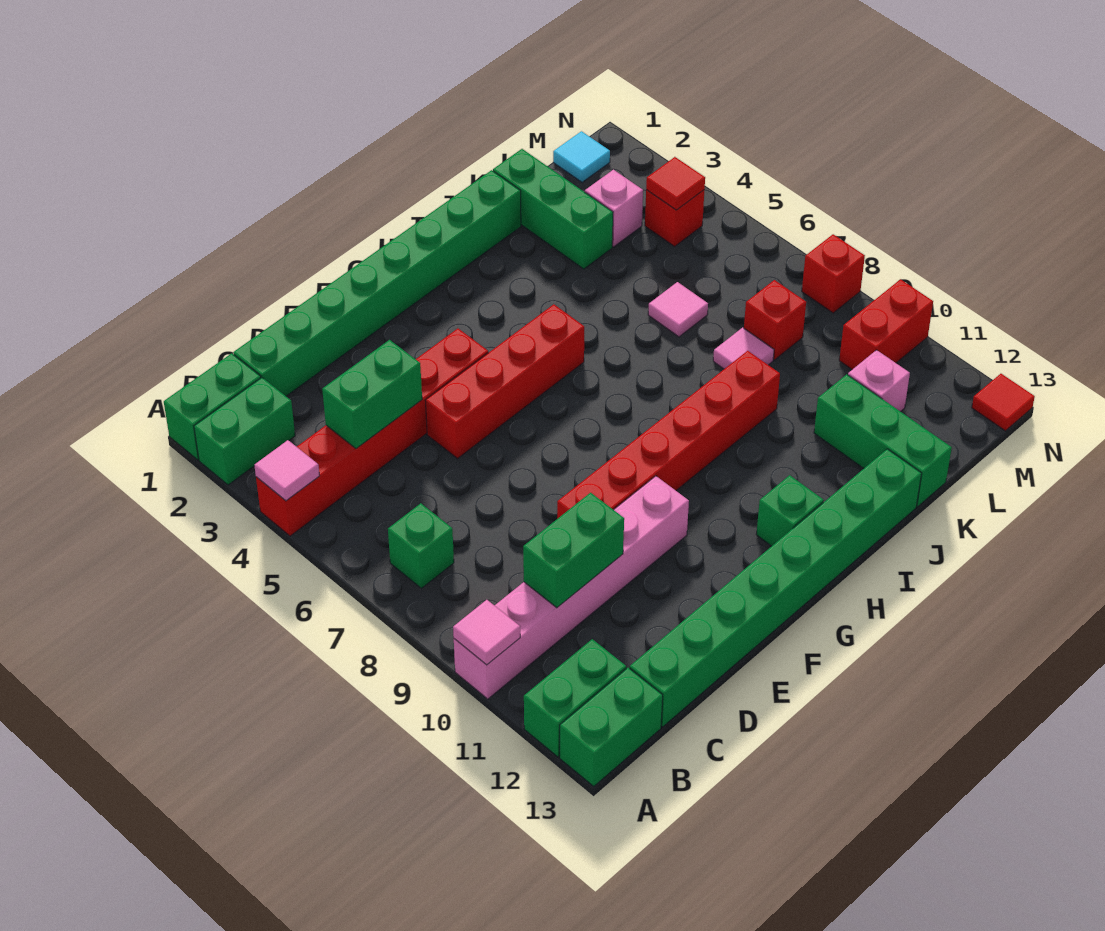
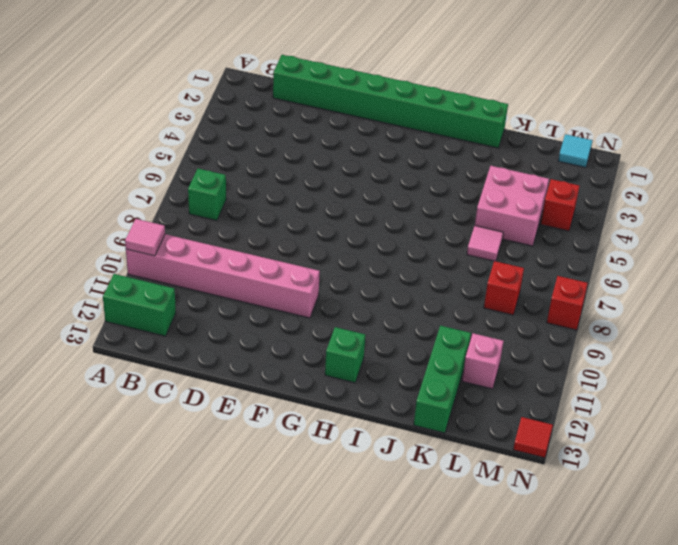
pink brick K4:L5 level 1 -> none
none -> green brick A1:B1 level 1
none -> green brick A2:B2 level 1
none -> red brick A4:F4 level 1

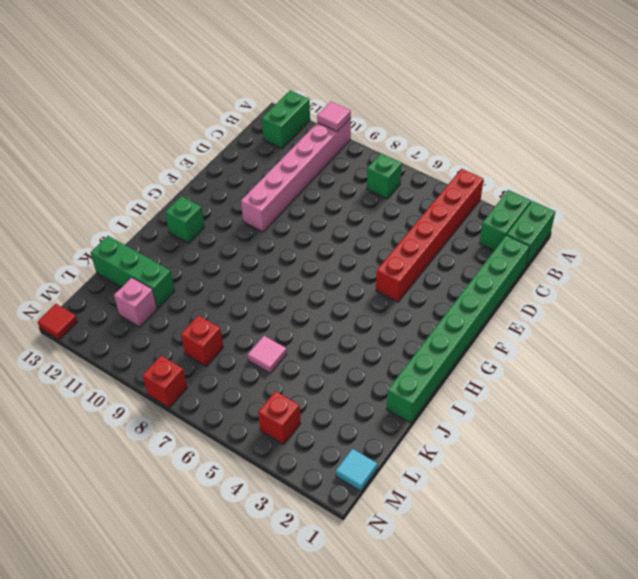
none -> green brick A13:B13 level 1
none -> green brick C13:J13 level 1
none -> red brick E5:H5 level 1

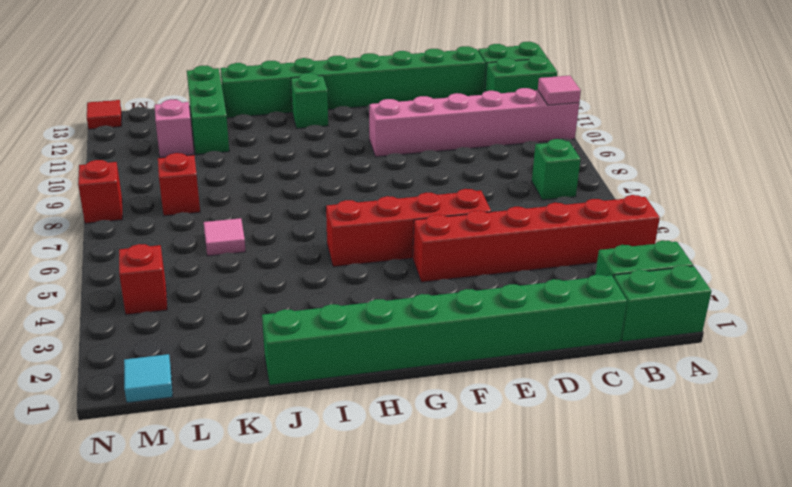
none -> red brick E9:J9 level 1
none -> green brick K1:K3 level 1
none -> pink tile K8 level 1

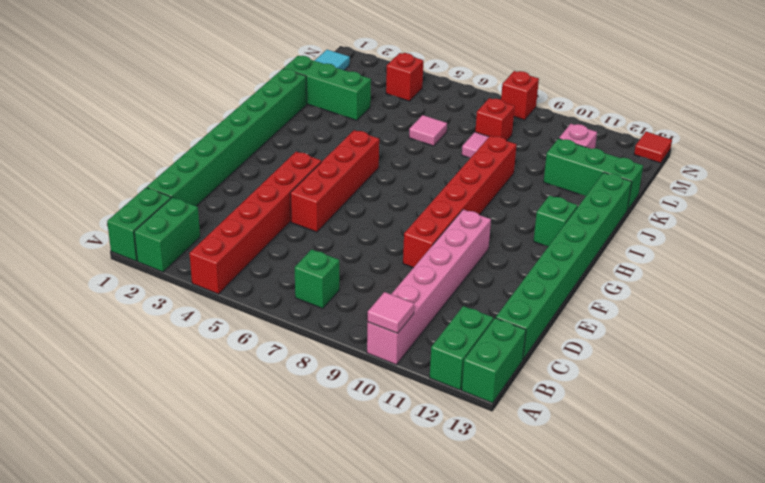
none -> pink brick L3 level 1
none -> red brick M10:N10 level 1
none -> pink tile A4 level 2

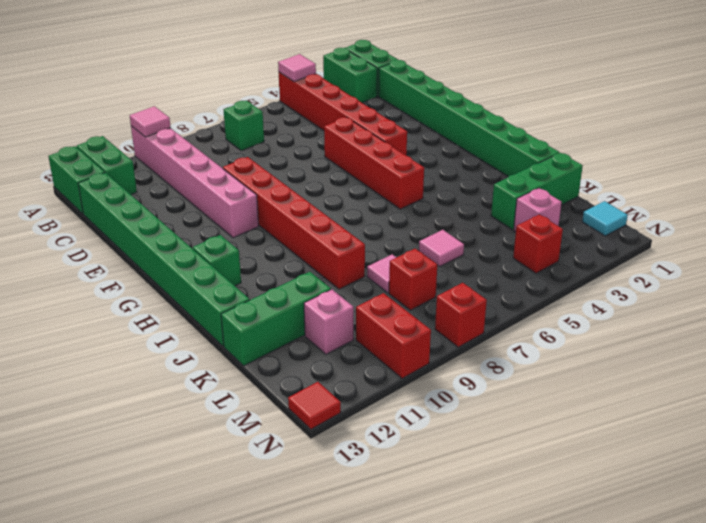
none -> green brick C4:D4 level 2
none -> green brick C10:D10 level 2
none -> red tile M4 level 2

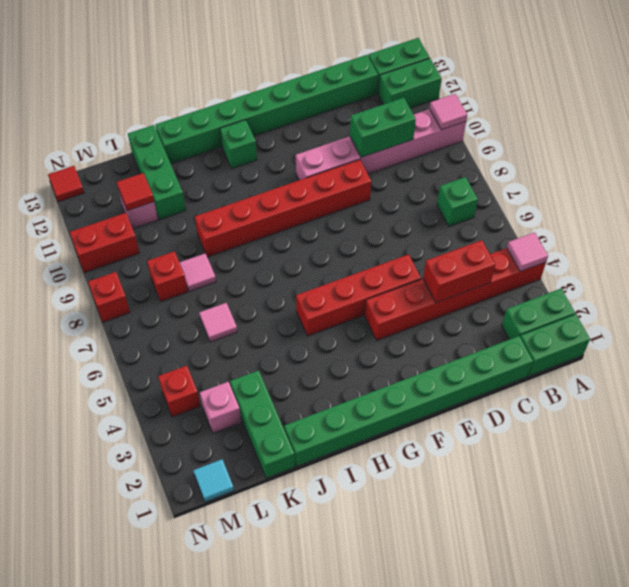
red brick C4:D4 level 2 -> green brick C4:D4 level 2
red tile L11 level 2 -> red tile M4 level 2

